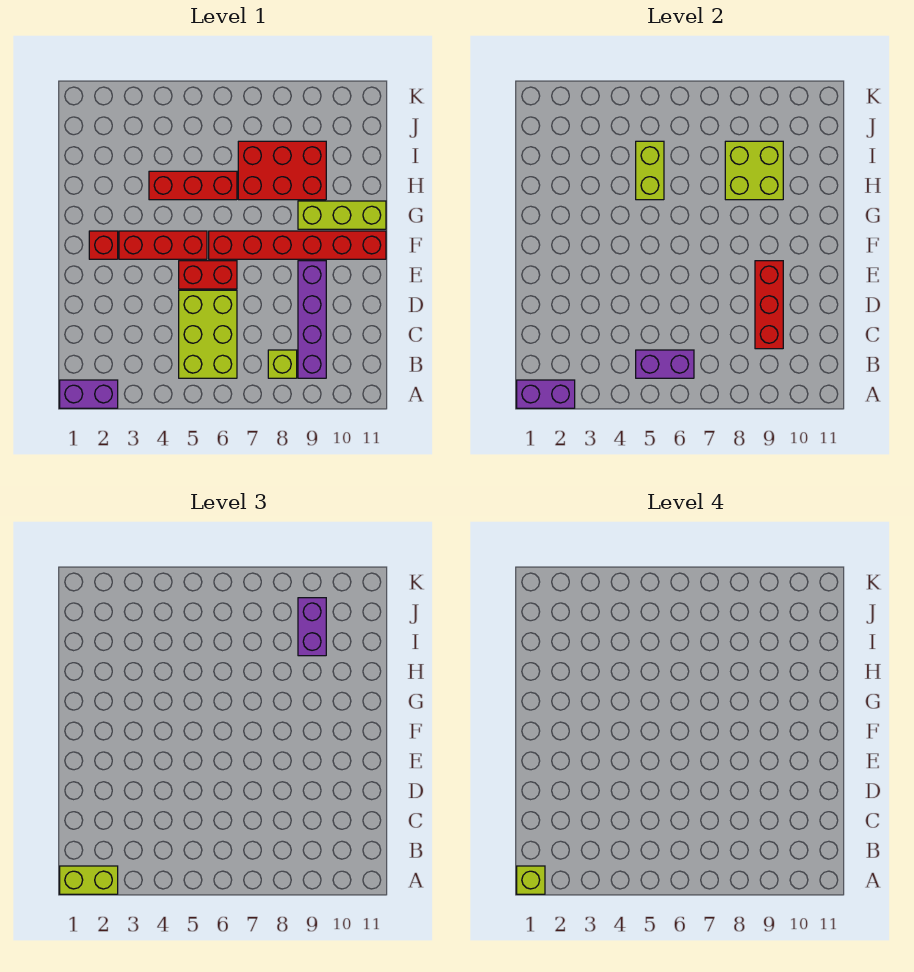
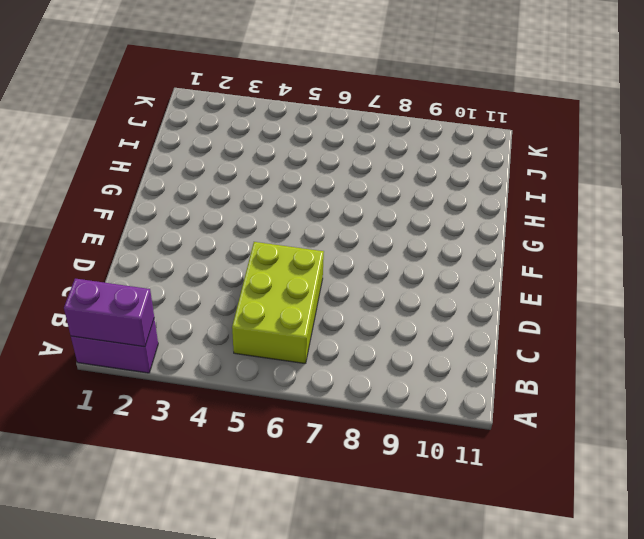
none -> lime brick B8 level 1
none -> purple brick B9:E9 level 1
none -> red brick E5:E6 level 1

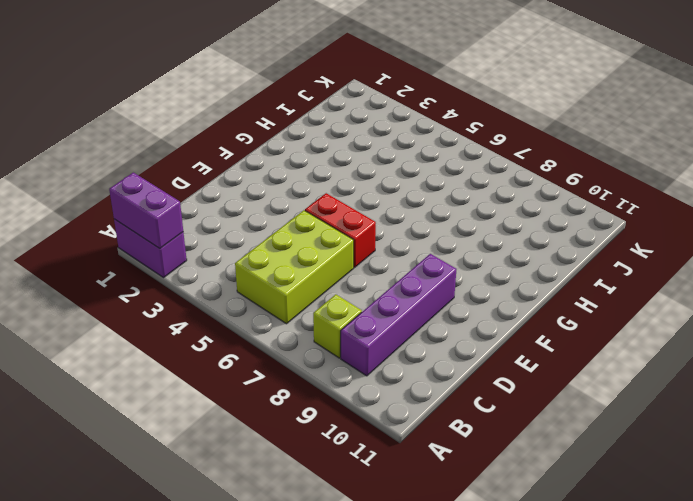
none -> red brick F2 level 1
none -> red brick F3:F5 level 1
none -> red brick F6:F11 level 1

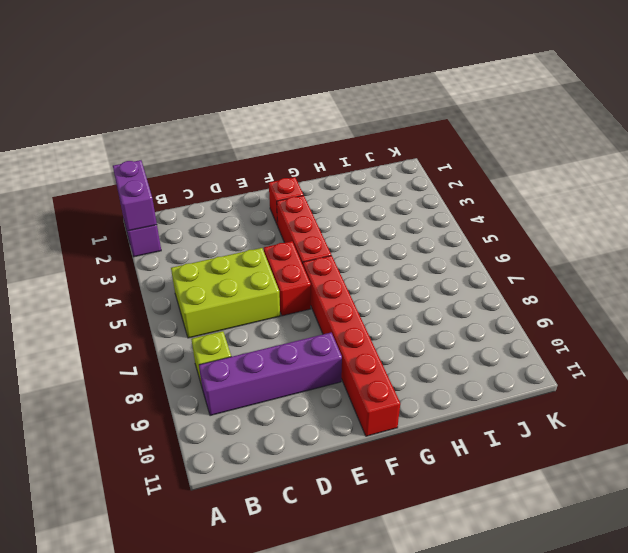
none -> lime brick G9:G11 level 1
none -> red brick H4:H6 level 1
none -> red brick H7:I9 level 1

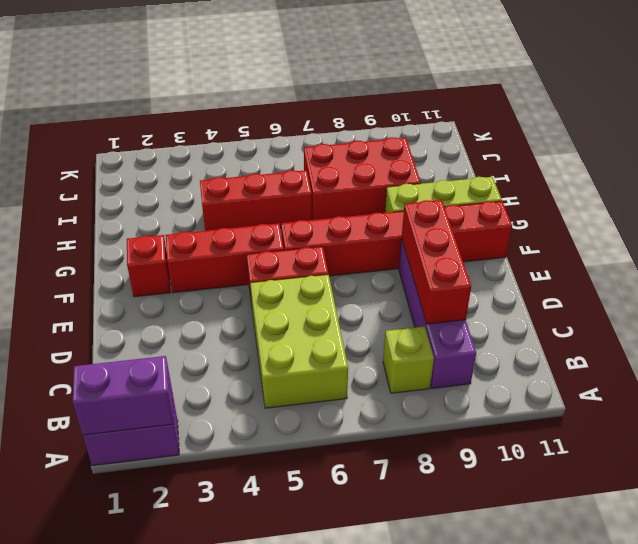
none -> purple brick B5:B6 level 2
none -> lime brick H5:I5 level 2
none -> lime brick H8:I9 level 2

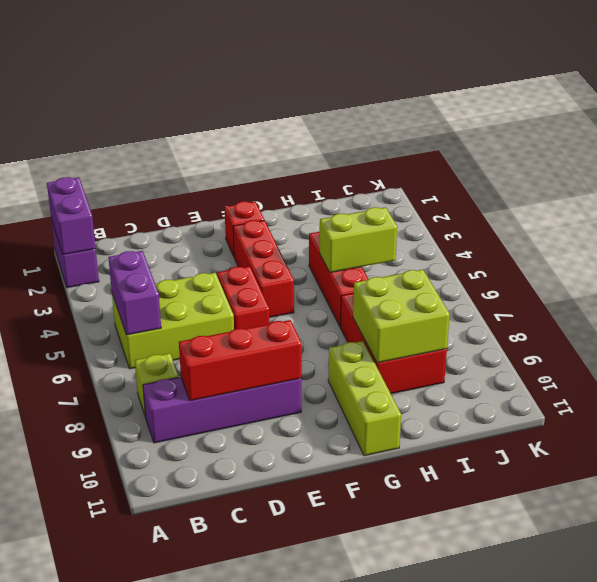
none -> red brick F6:F11 level 1
none -> lime brick A1:A2 level 3
none -> purple brick I9:J9 level 3

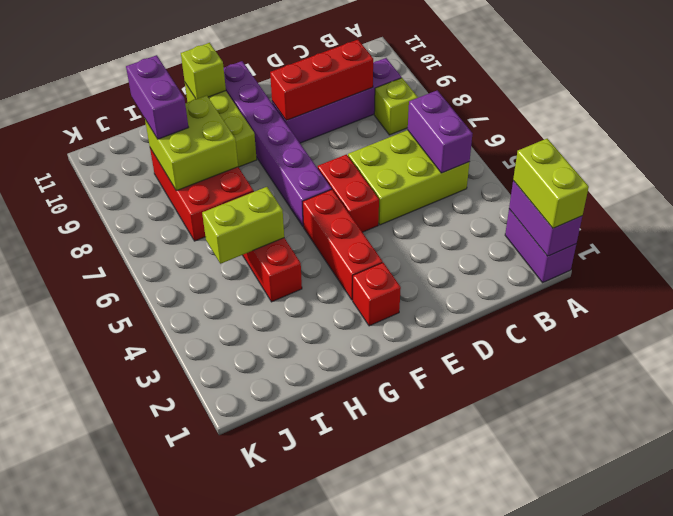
purple brick F6:F11 level 1 -> red brick F6:F11 level 1
lime brick G11 level 2 -> lime brick A1 level 4
purple brick I9:I10 level 3 -> purple brick I9:J9 level 3

